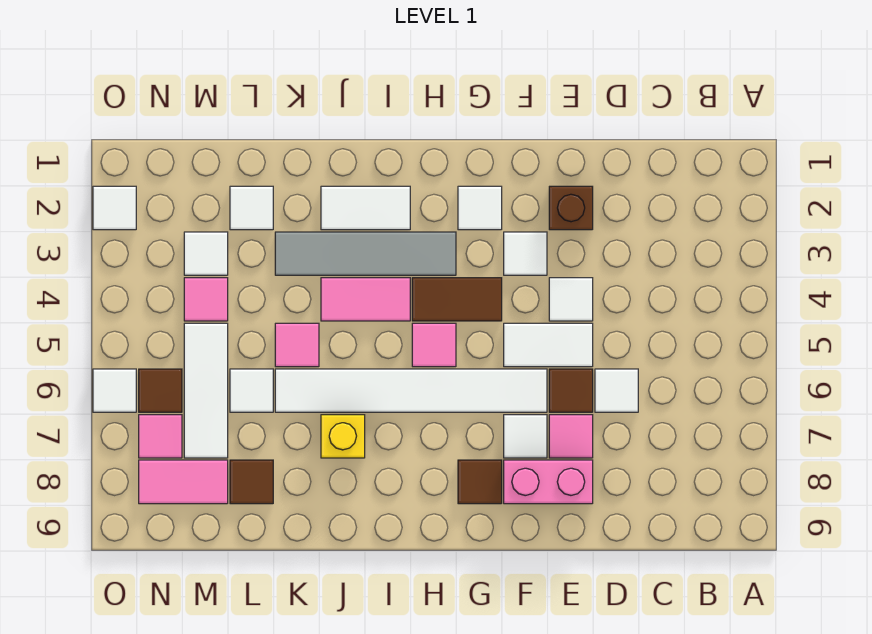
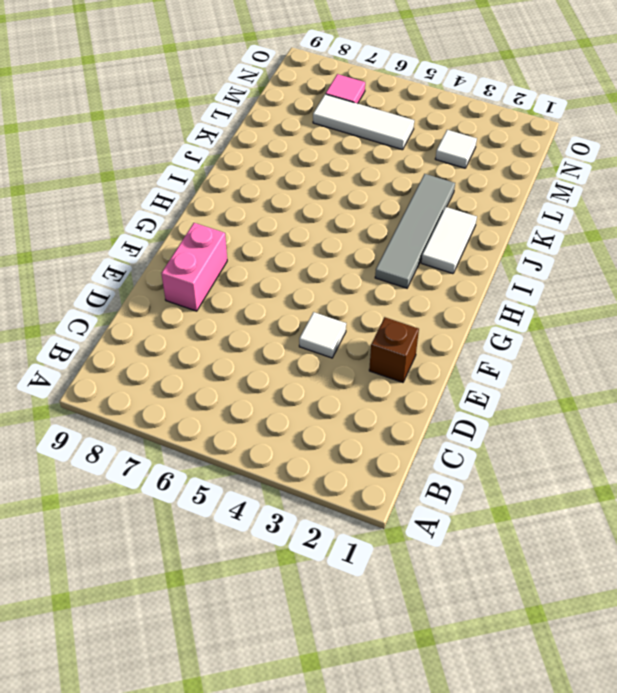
none -> white tile D6 level 1
none -> white tile E5:F5 level 1
none -> brown tile E6 level 1
none -> pink tile E7 level 1

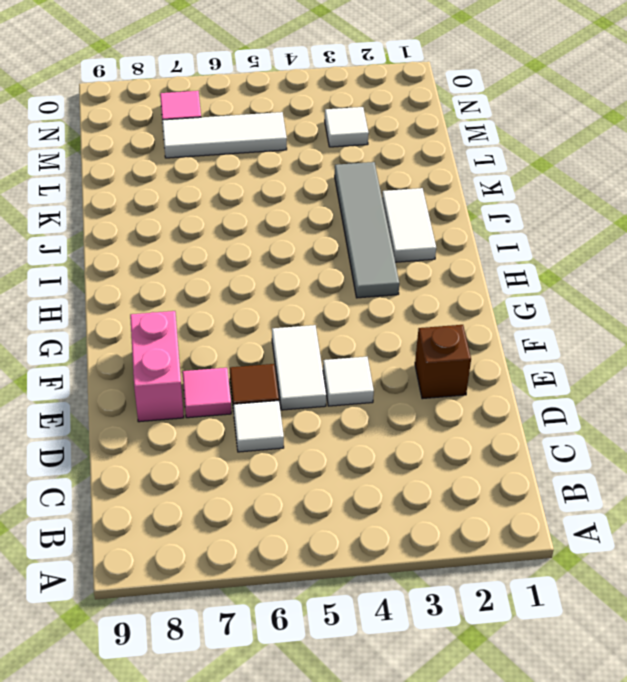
none -> white tile F3 level 1
none -> white tile F6:K6 level 1
none -> white tile F7 level 1
none -> white tile G2 level 1

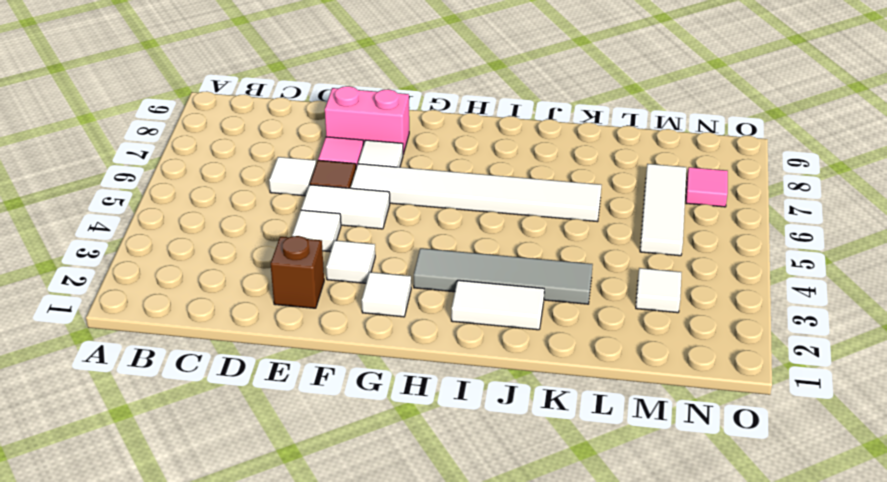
none -> brown tile G4:H4 level 1
none -> brown tile G8 level 1
none -> pink tile H5 level 1
none -> pink tile I4:J4 level 1

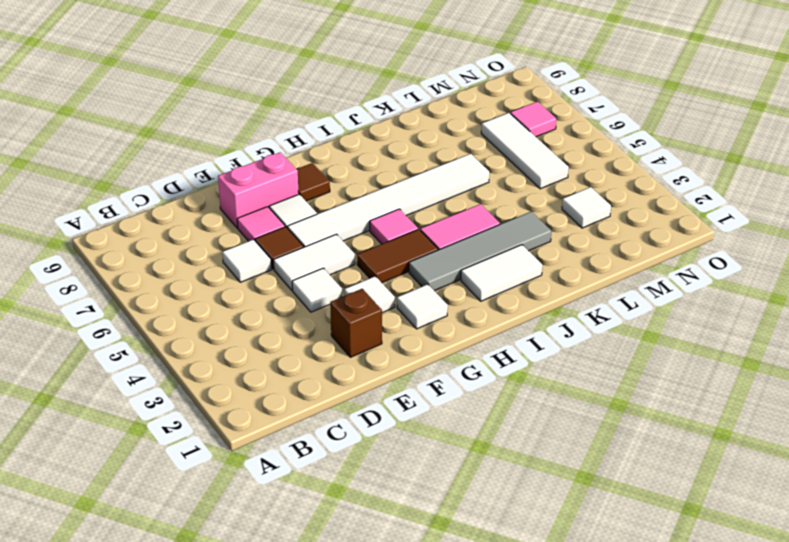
none -> yellow brick J7 level 1
none -> pink tile K5 level 1
none -> white tile L2 level 1
none -> white tile L6 level 1

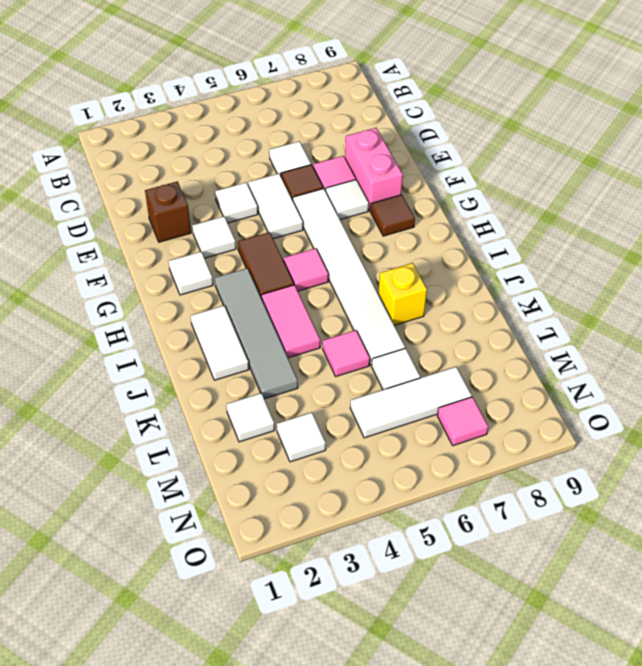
none -> brown tile L8 level 1
none -> pink tile M4 level 1
none -> pink tile M8:N8 level 1
none -> brown tile N6 level 1

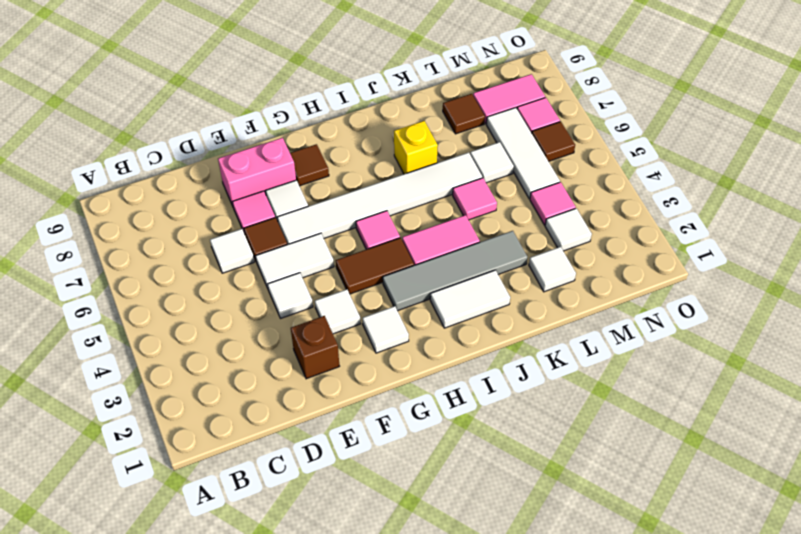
none -> white tile O2 level 1
none -> white tile O6 level 1

